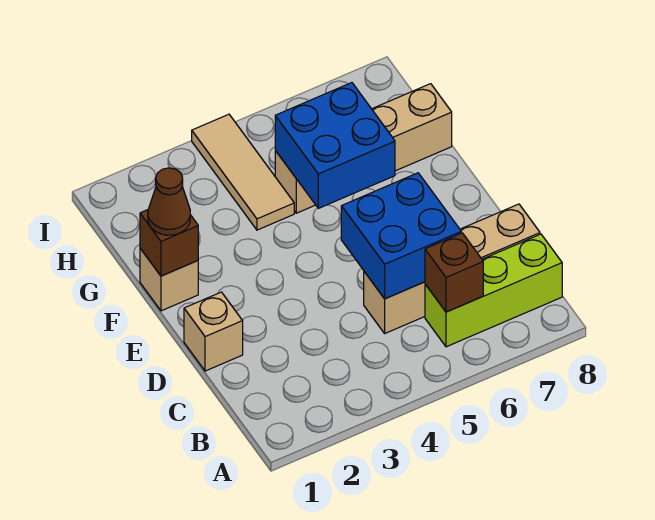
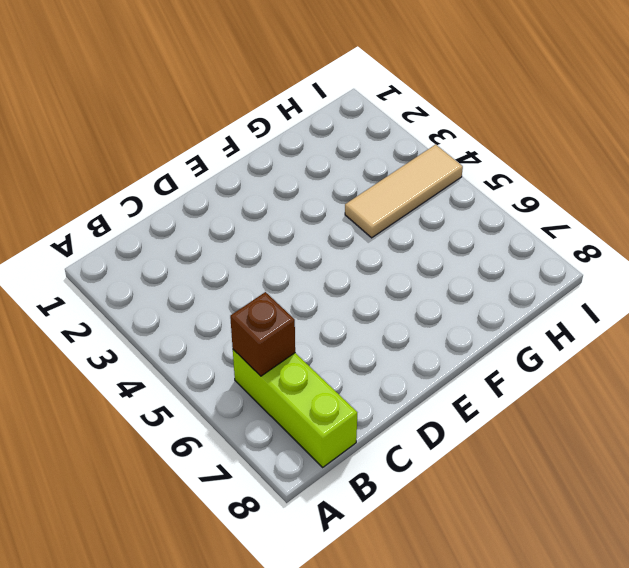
none -> tan brick C5:C8 level 1
none -> tan brick D1 level 1

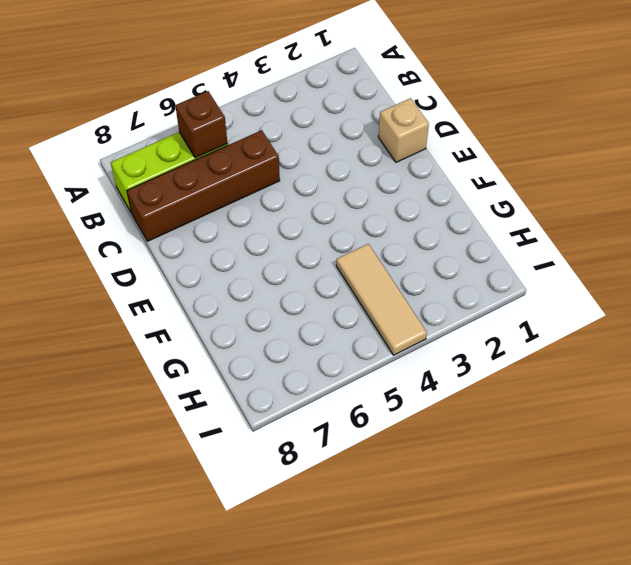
brown brick C5:C8 level 1 -> tan brick C5:C8 level 1
none -> tan brick F1 level 1
none -> tan brick G5:G8 level 1

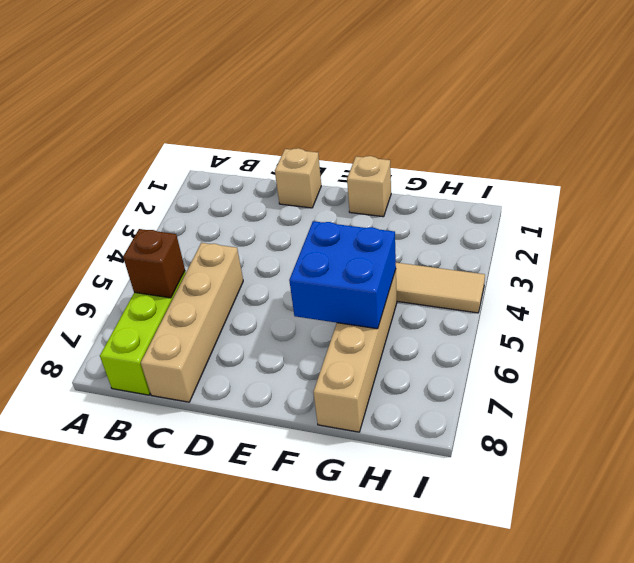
none -> blue brick C5:D6 level 2
none -> brown brick F1 level 2

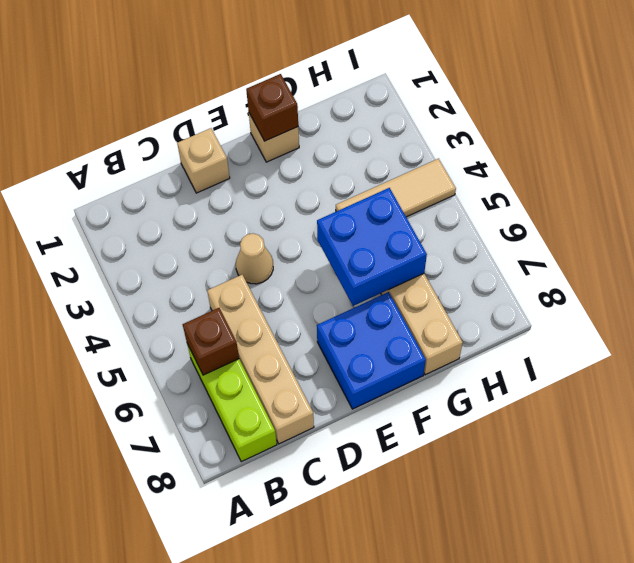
tan cone D4 level 1 -> none
blue brick E7:F8 level 1 -> blue brick C5:D6 level 2
none -> brown cone F1 level 3

